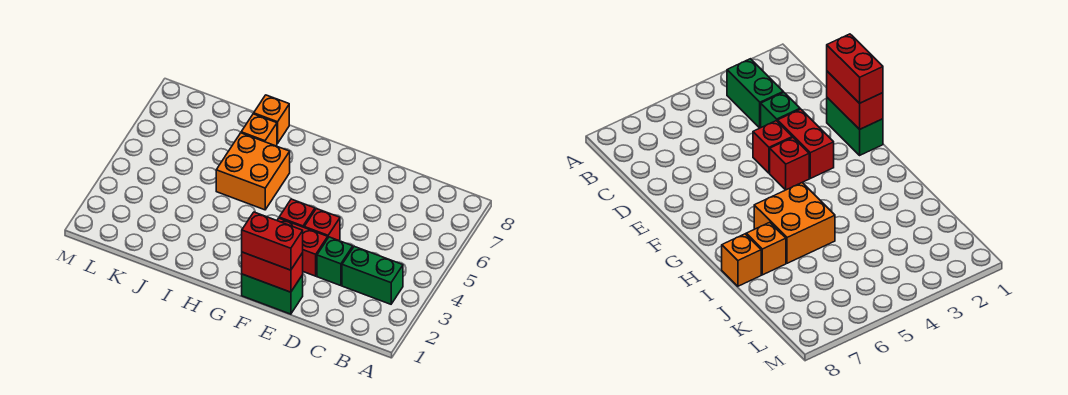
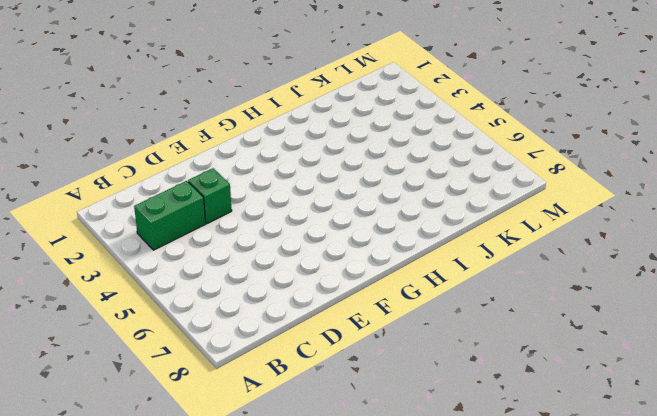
none -> green brick E1:F1 level 1
none -> red brick E3:F3 level 1

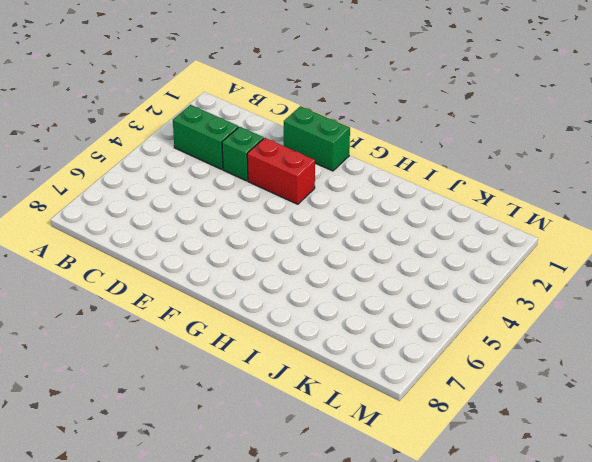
none -> red brick E4 level 1
none -> red brick F4 level 1

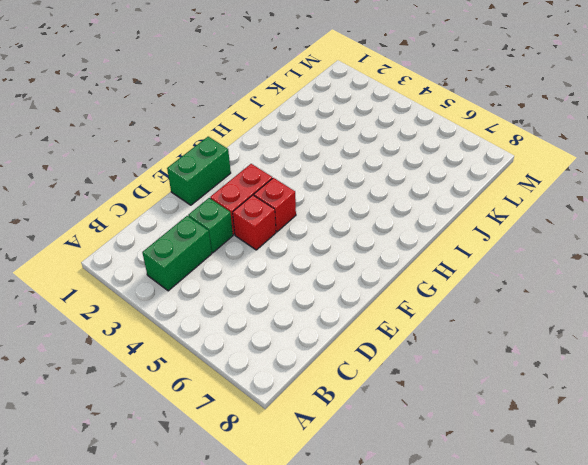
none -> orange brick H5:I6 level 1
none -> orange brick I7 level 1

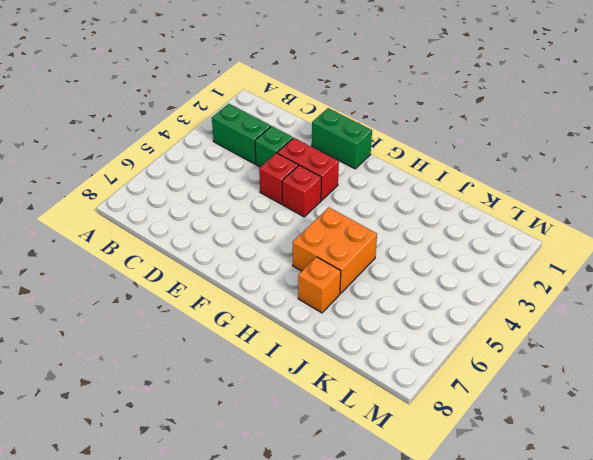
none -> orange brick I8 level 1
none -> red brick E1:F1 level 2

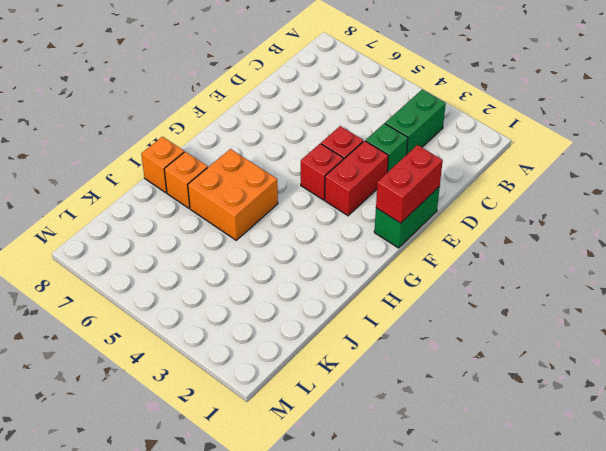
none -> red brick E1:F1 level 3

